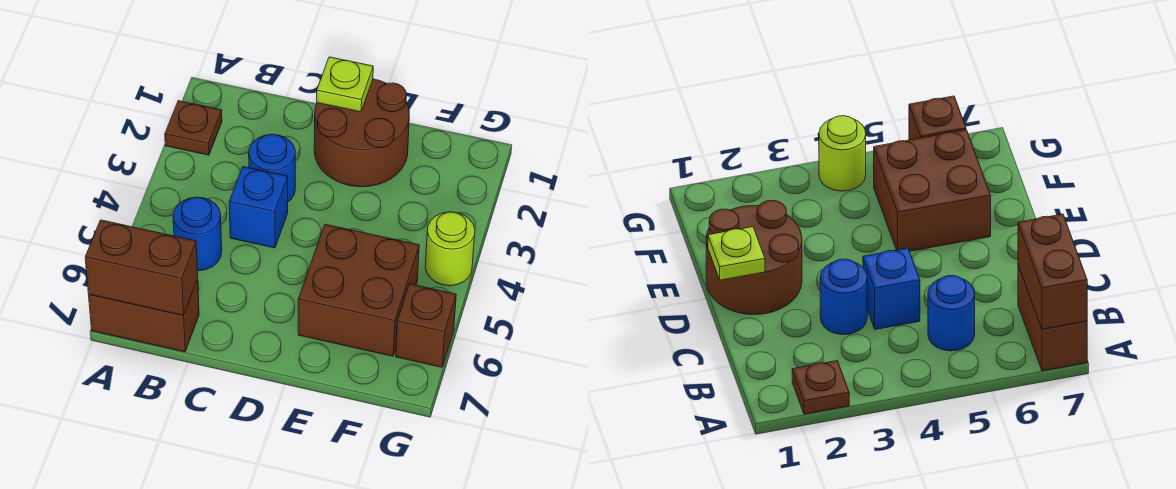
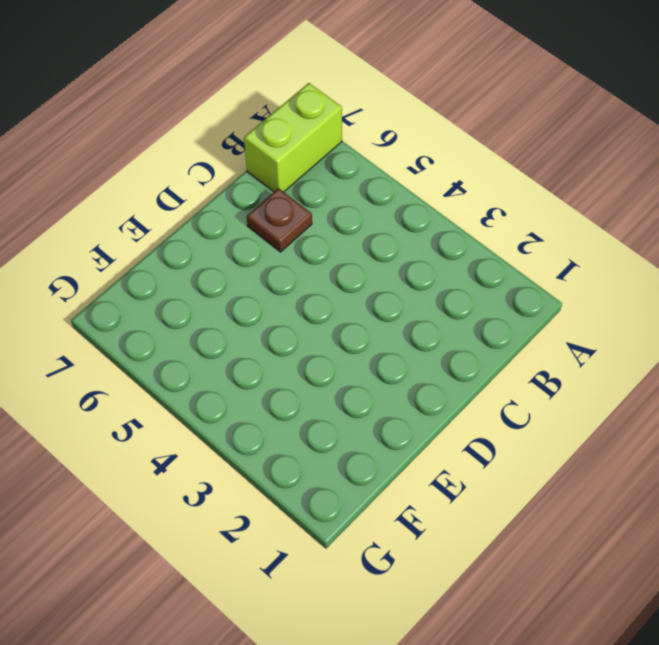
lime brick A7:B7 level 1 -> brown brick A7:B7 level 1
brown plate C6 level 1 -> brown plate A2 level 1
none -> blue round brick B5 level 1
none -> blue round brick C3 level 1

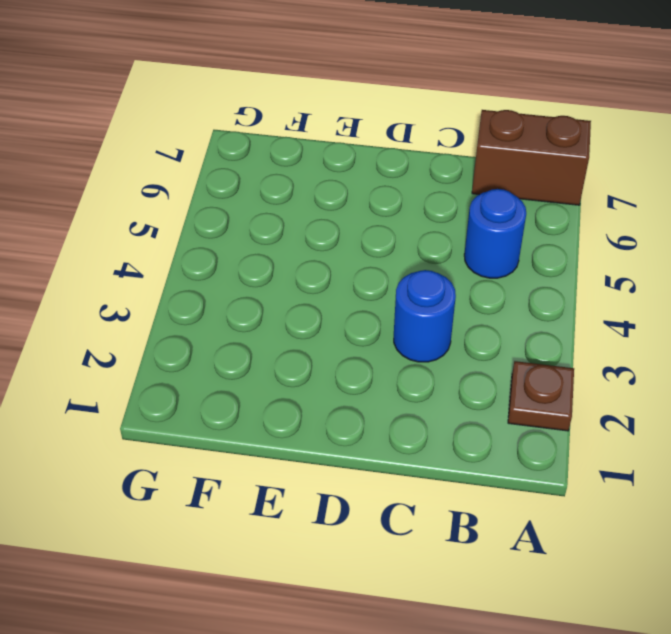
none -> blue brick C4 level 1
none -> brown round brick D1:E2 level 1

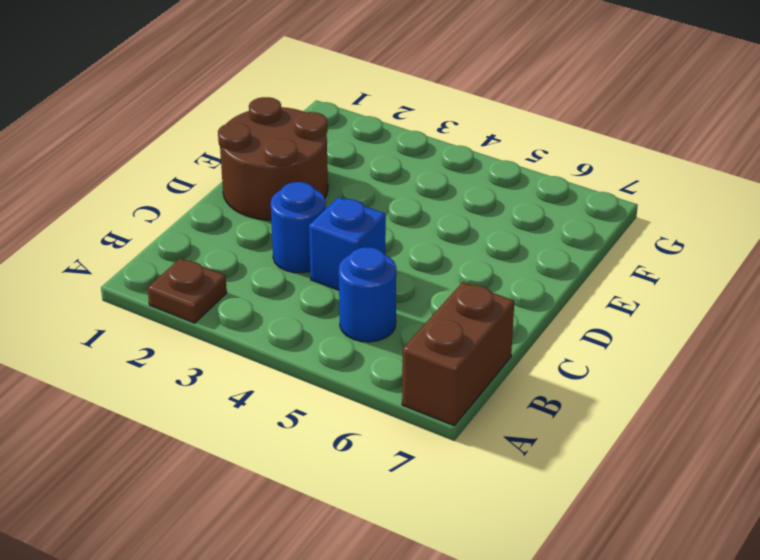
none -> brown brick E5:F6 level 1
none -> lime round brick G4 level 1

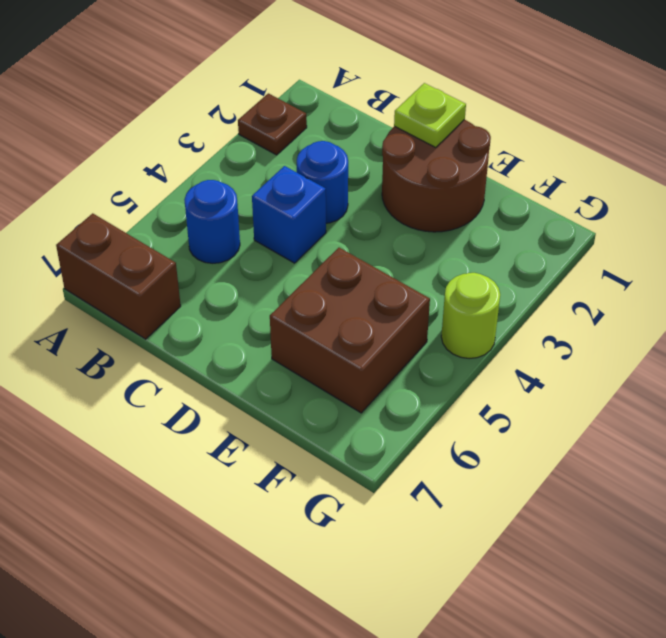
none -> brown brick G6 level 1
none -> brown brick A7:B7 level 2

